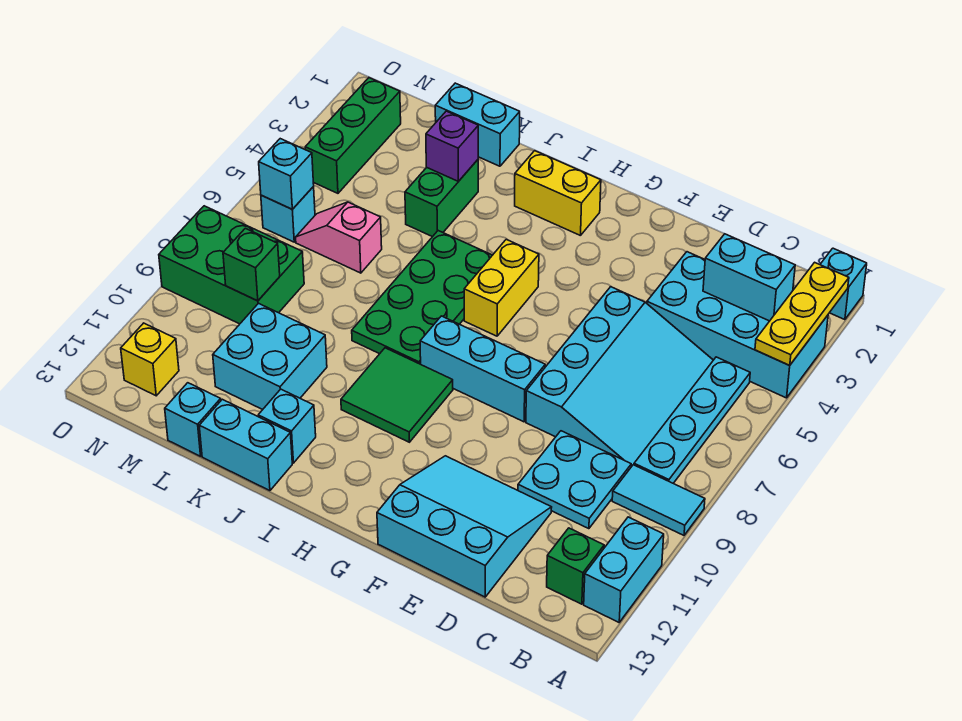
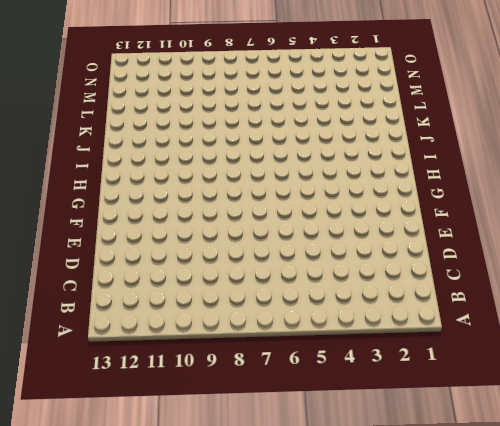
none -> cyan brick A1 level 1
none -> cyan brick A3:D4 level 1
none -> cyan tile A9:B9 level 1
none -> cyan brick A11:A12 level 1

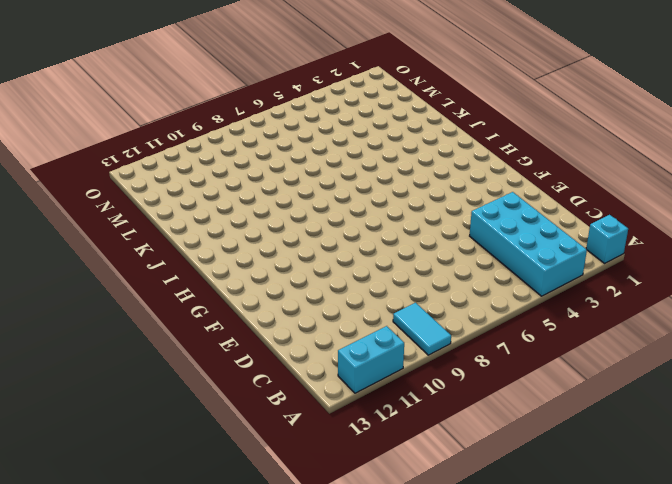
none -> cyan plate B5:B8 level 1
none -> green brick B12 level 1
none -> cyan slope C5:E8 level 1 top E
none -> cyan plate C9:D10 level 1

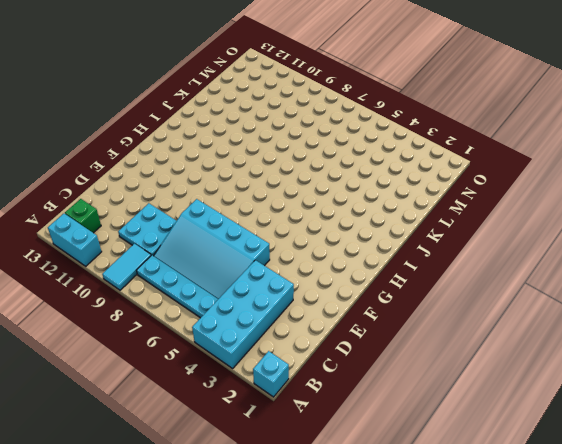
none -> cyan slope D11:F13 level 1 top 13
none -> cyan brick F8:H8 level 1
none -> yellow brick H2:I2 level 1
none -> yellow brick H5:H6 level 1

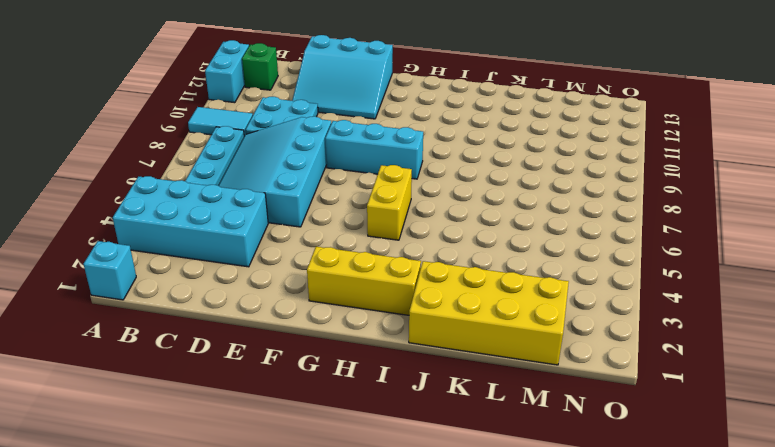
yellow brick G2:I2 level 1 -> yellow brick H2:I2 level 1
yellow brick J1:M2 level 1 -> cyan brick K1:L1 level 1
none -> green tile H9:I10 level 1
none -> green plate I5:J8 level 1
none -> cyan brick J12 level 1
none -> cyan brick J13:K13 level 1

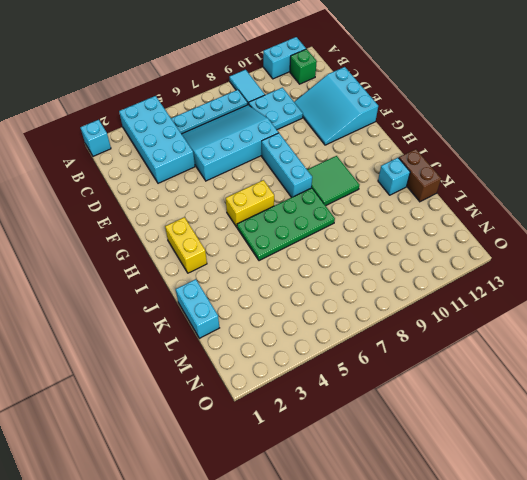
brown brick J13:K13 level 1 -> cyan brick J13:K13 level 1
none -> green brick K3:K4 level 1
none -> cyan brick K10:L11 level 1
none -> pink slope L6:M6 level 1 top L
none -> cyan brick L13 level 1

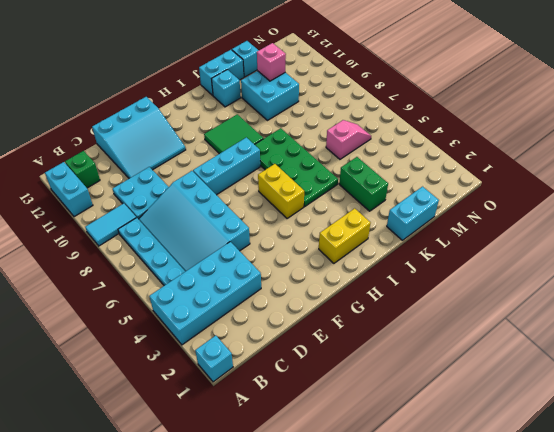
pink brick L11 level 2 -> none
none -> green brick M8:O9 level 1
none -> green brick N2:N4 level 1
none -> cyan brick N6 level 1
none -> yellow brick N12 level 1

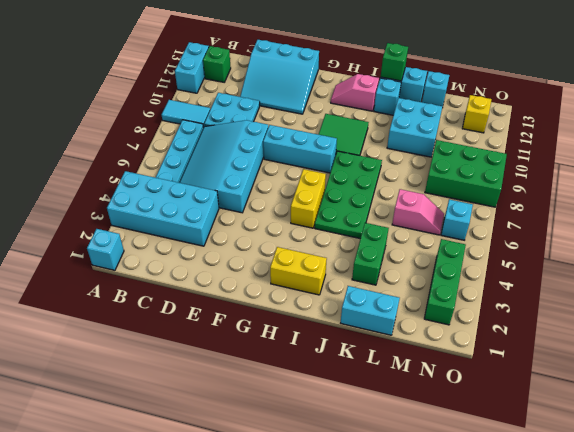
pink slope H12:I12 level 1 top I -> none
green brick J13 level 2 -> green brick M9 level 2
none -> yellow plate A2:A4 level 2
none -> cyan brick B3:C3 level 2
none -> purple brick K3 level 2
none -> cyan brick N6 level 2

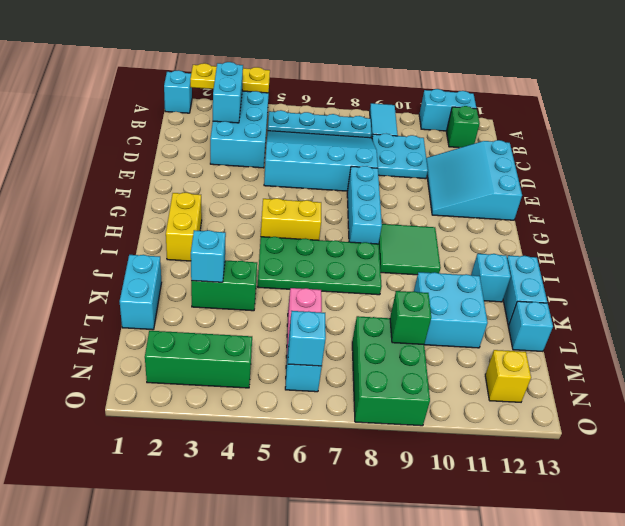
cyan brick K3 level 2 -> purple brick K3 level 2

